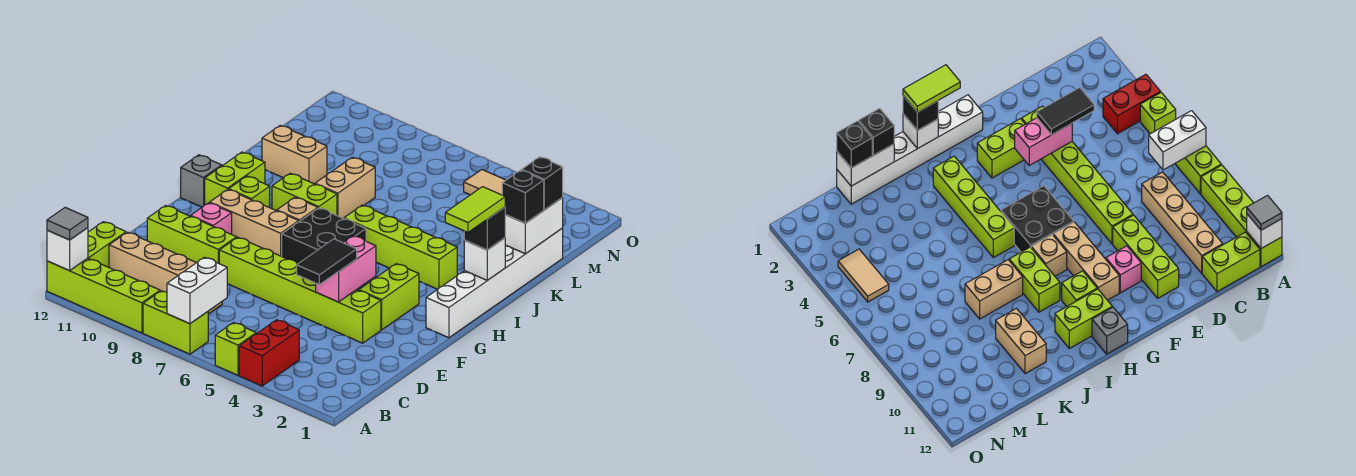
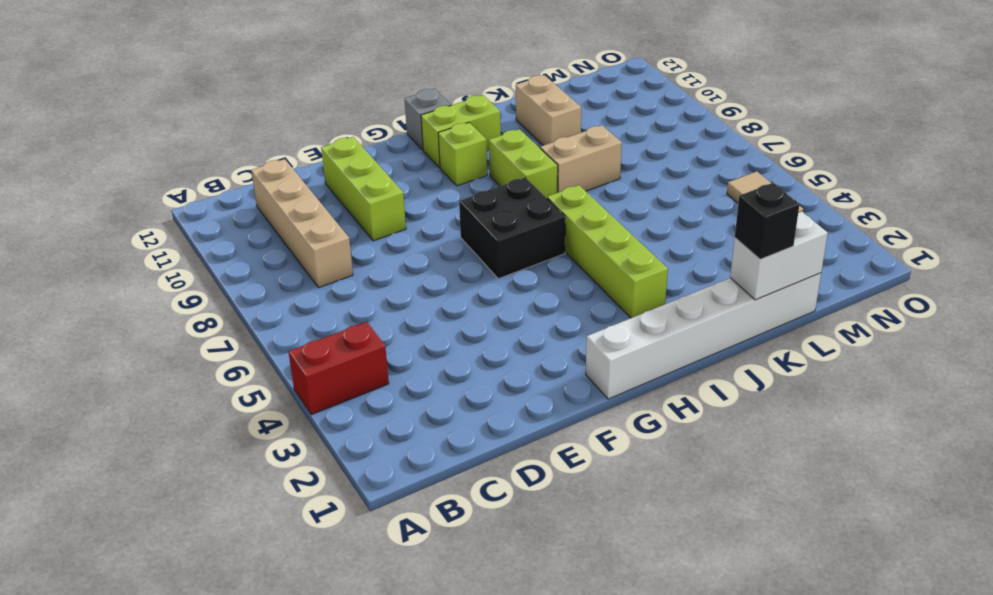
none -> lime brick A5 level 1
none -> lime brick A7:A8 level 1
none -> lime brick A9:A12 level 1
none -> lime brick B12:C12 level 1

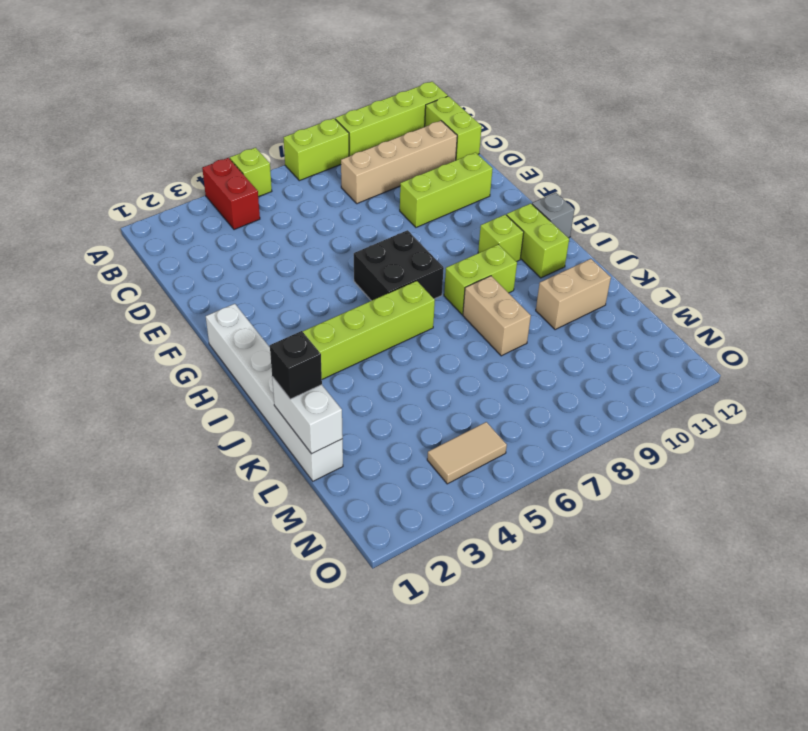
none -> lime brick E3:E8 level 1
none -> lime brick F3:G3 level 1
none -> pink brick F10 level 1
none -> tan brick G8:G10 level 1

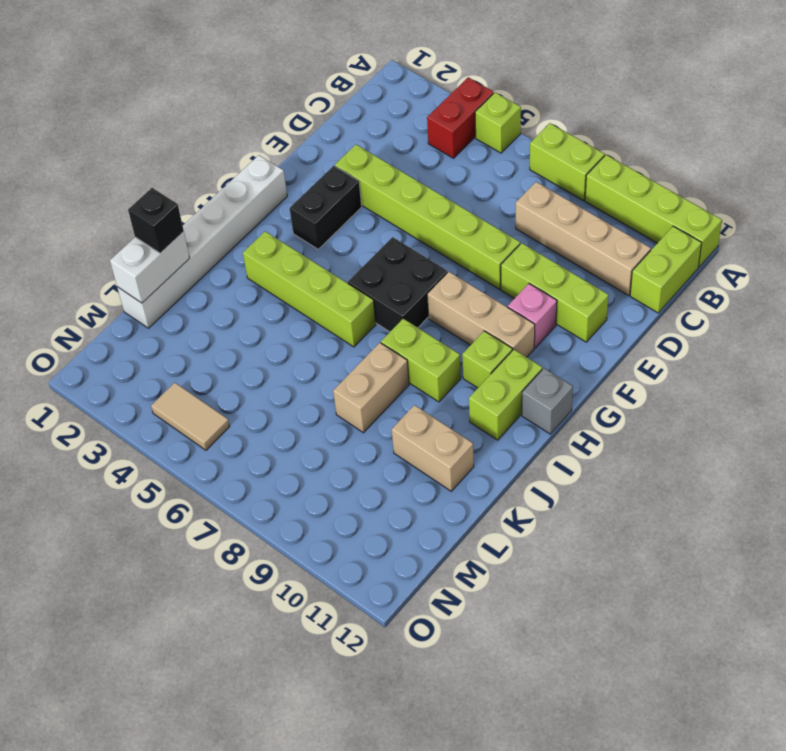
black brick F3:G3 level 1 -> lime brick F3:G3 level 1
none -> tan brick H8 level 1
none -> white brick A7:B7 level 2
none -> white brick A12 level 2
none -> pink brick E4:F4 level 2

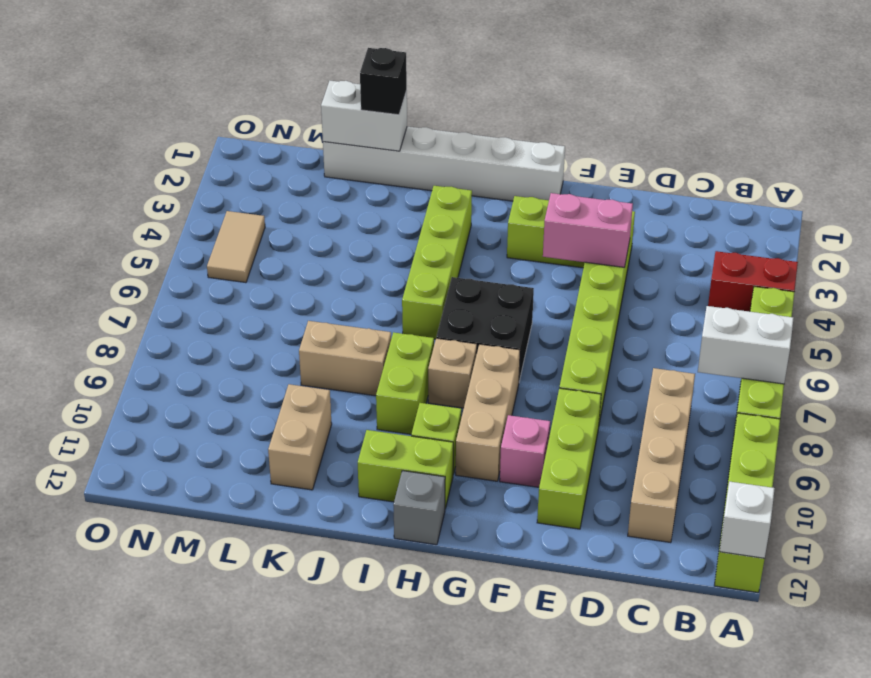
none -> lime brick B12:C12 level 1
none -> white brick I1 level 2
none -> grey tile A12 level 3
none -> black tile D4:E4 level 3

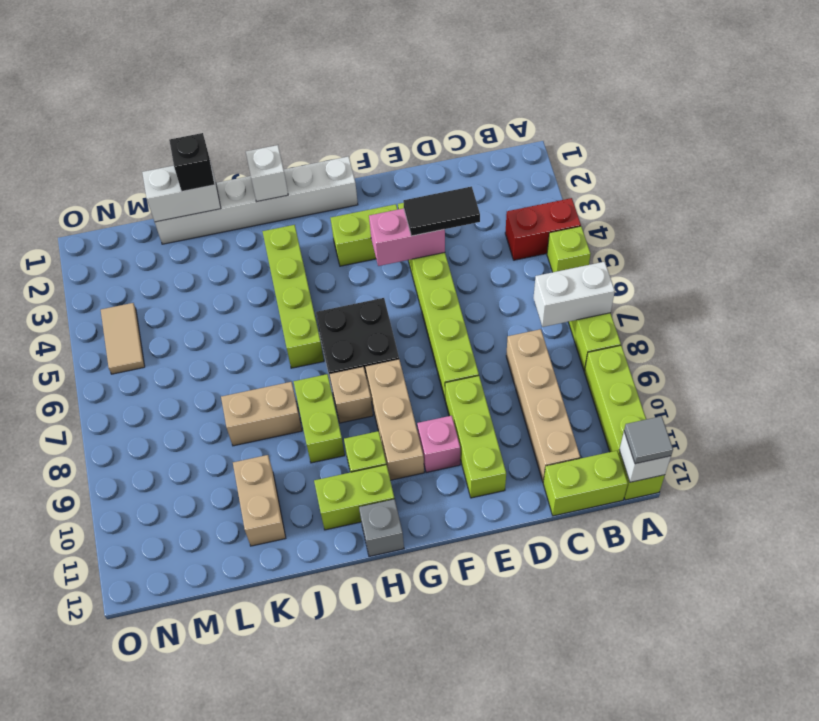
none -> black brick I1 level 3
none -> black brick L1 level 3
none -> lime tile H1:I1 level 4

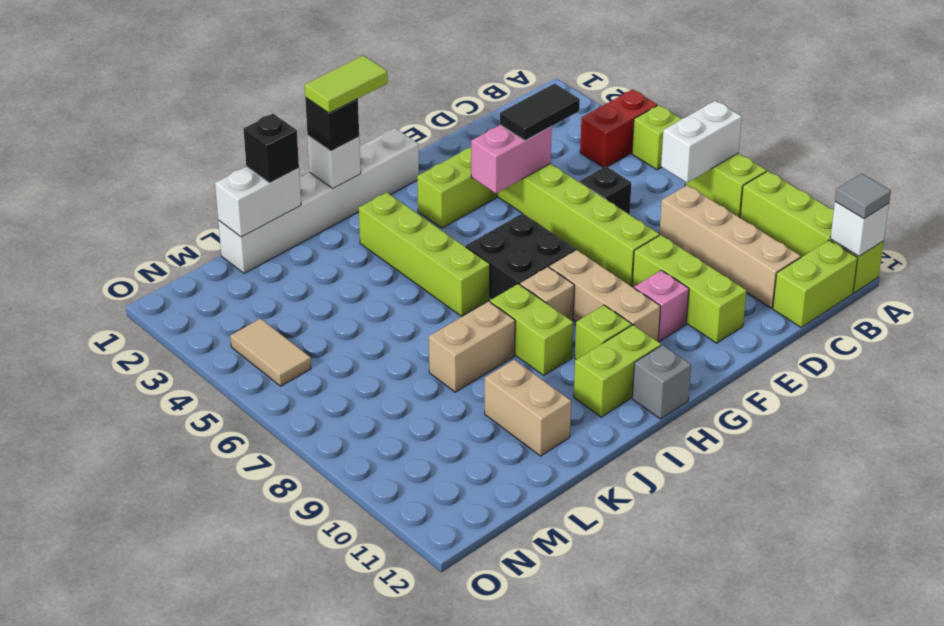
black brick D6 level 1 -> black brick L1 level 3

